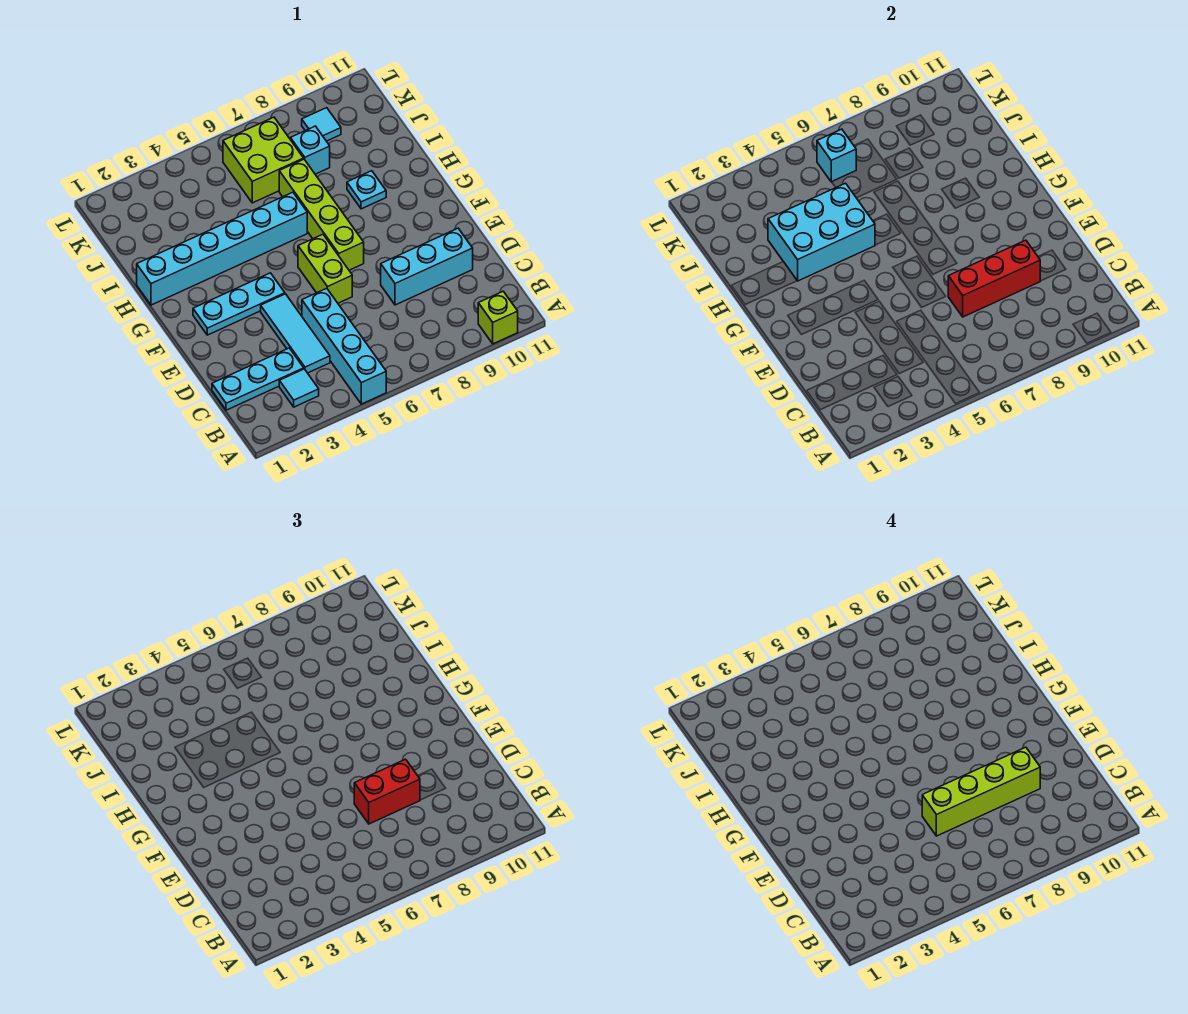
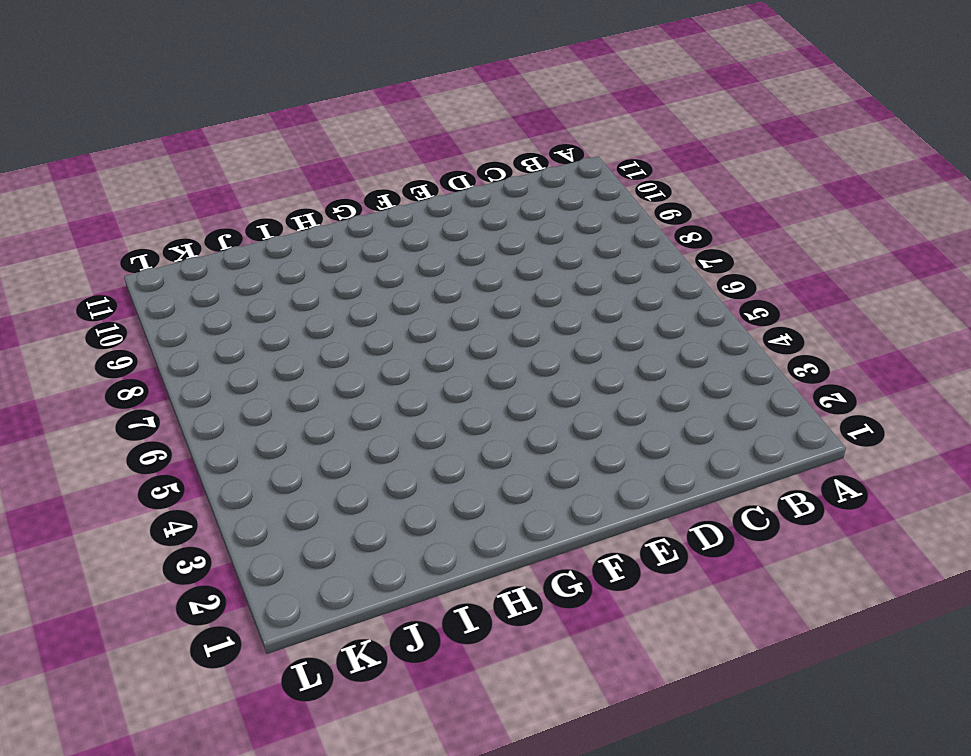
none -> cyan brick A5:D5 level 1
none -> lime brick A10 level 1
none -> cyan tile B3 level 1

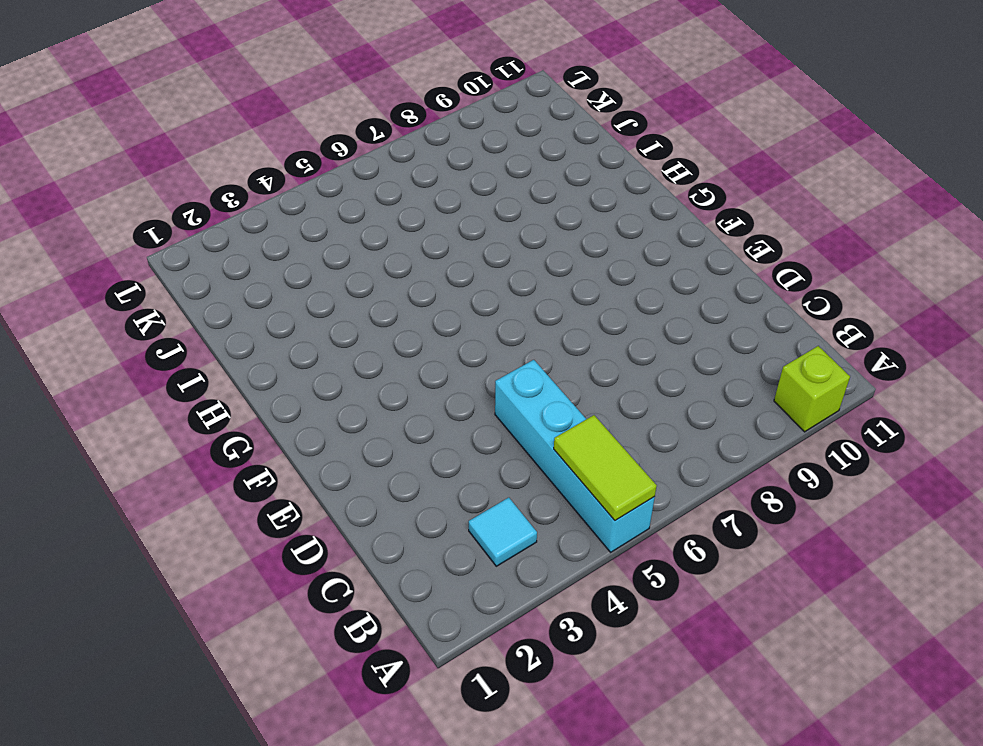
lime tile A5:B5 level 2 -> none
none -> cyan plate C1:C3 level 1
none -> cyan tile C4:E4 level 1
none -> cyan brick D8:D10 level 1

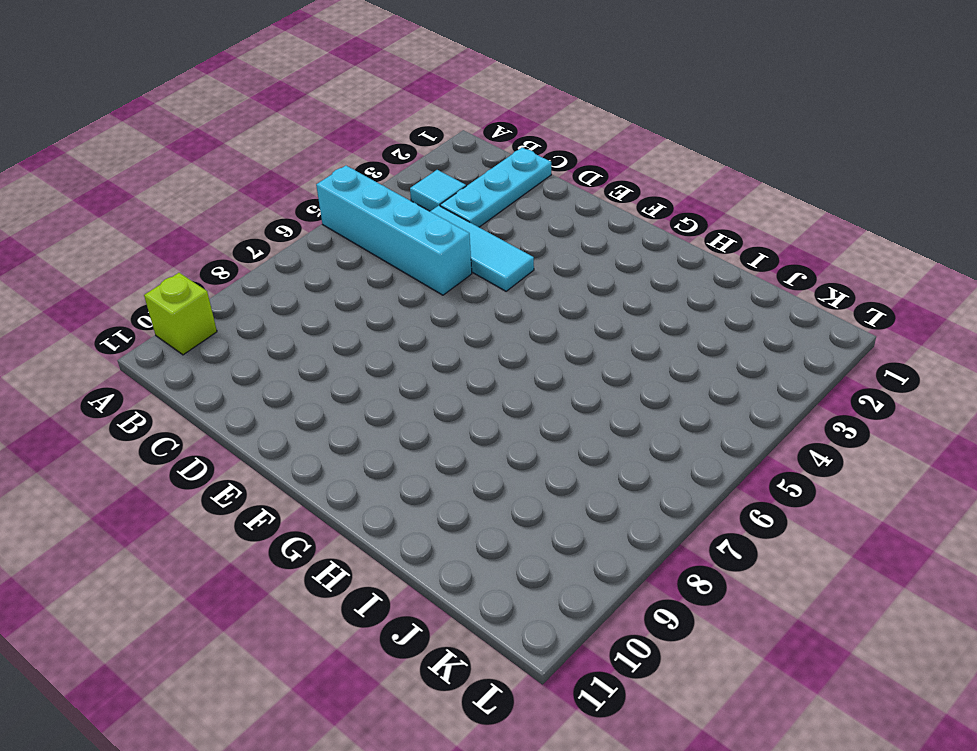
none -> cyan brick D8:D10 level 1
none -> lime brick E6:F6 level 1
none -> cyan plate F2:F4 level 1

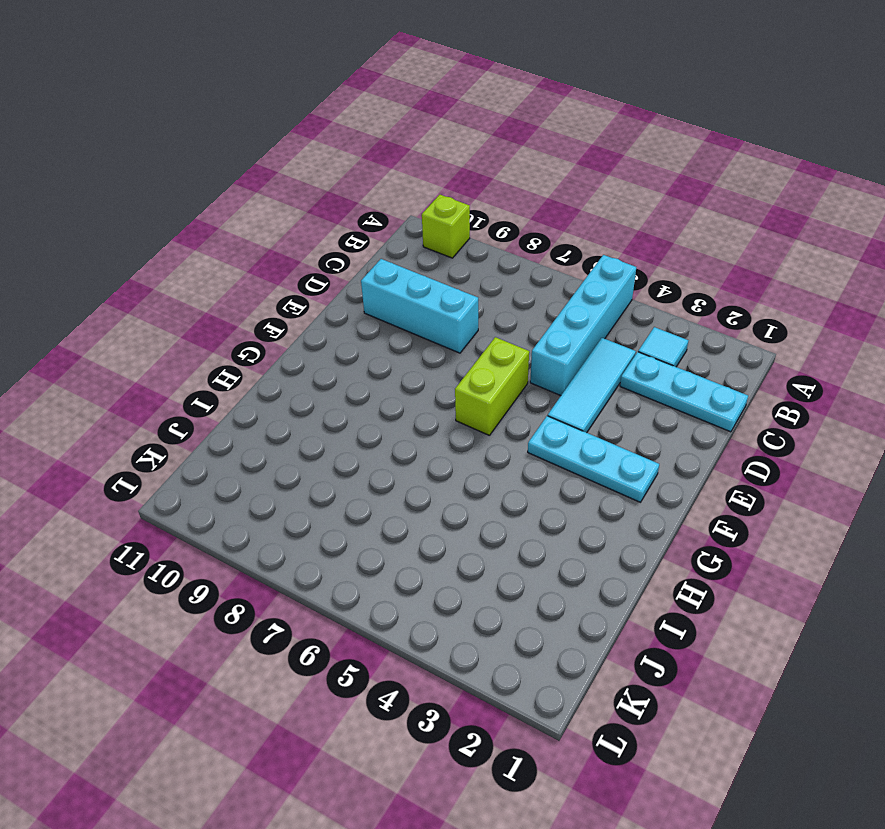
none -> lime brick F7:I7 level 1
none -> cyan brick H1:H6 level 1
none -> cyan plate H9 level 1

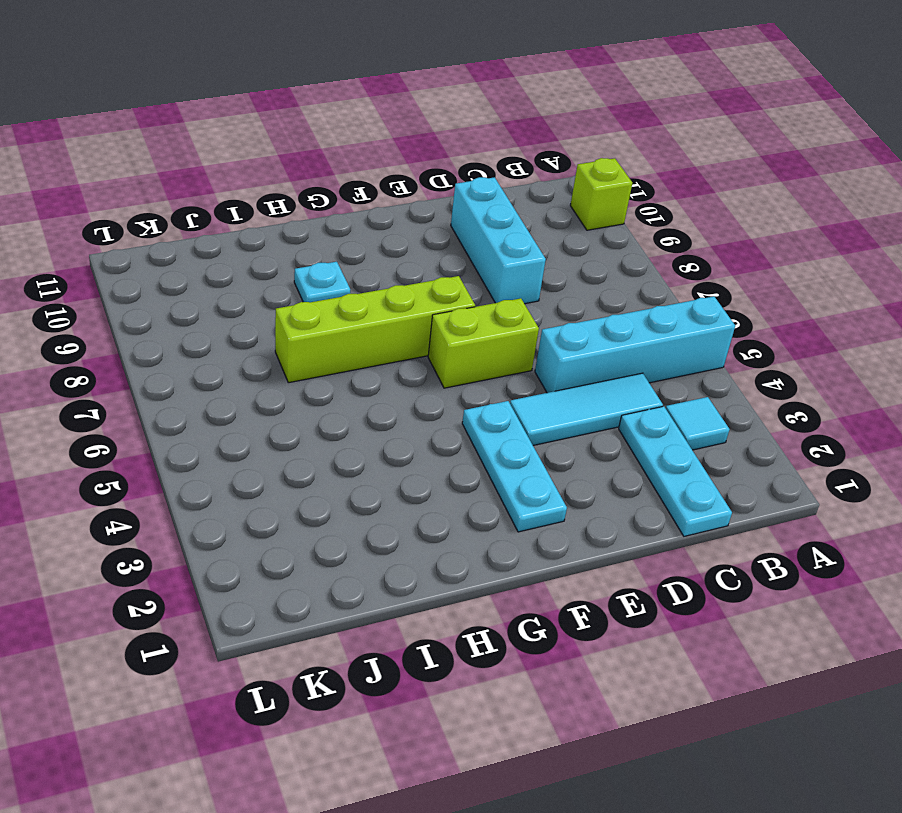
none -> cyan brick H1:H6 level 1
none -> lime brick J6:K7 level 1
none -> cyan brick J8 level 1

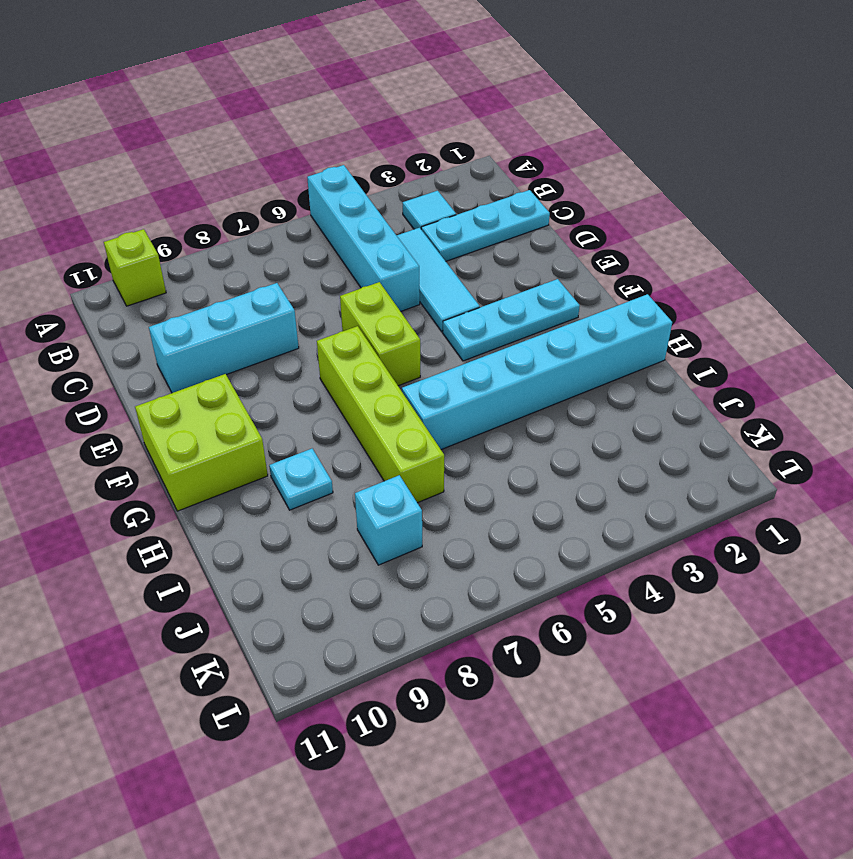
lime brick F10:G11 level 1 -> lime brick J6:K7 level 1
none -> cyan tile K9 level 1
none -> red brick D7:D9 level 2
none -> cyan brick H3:I5 level 2

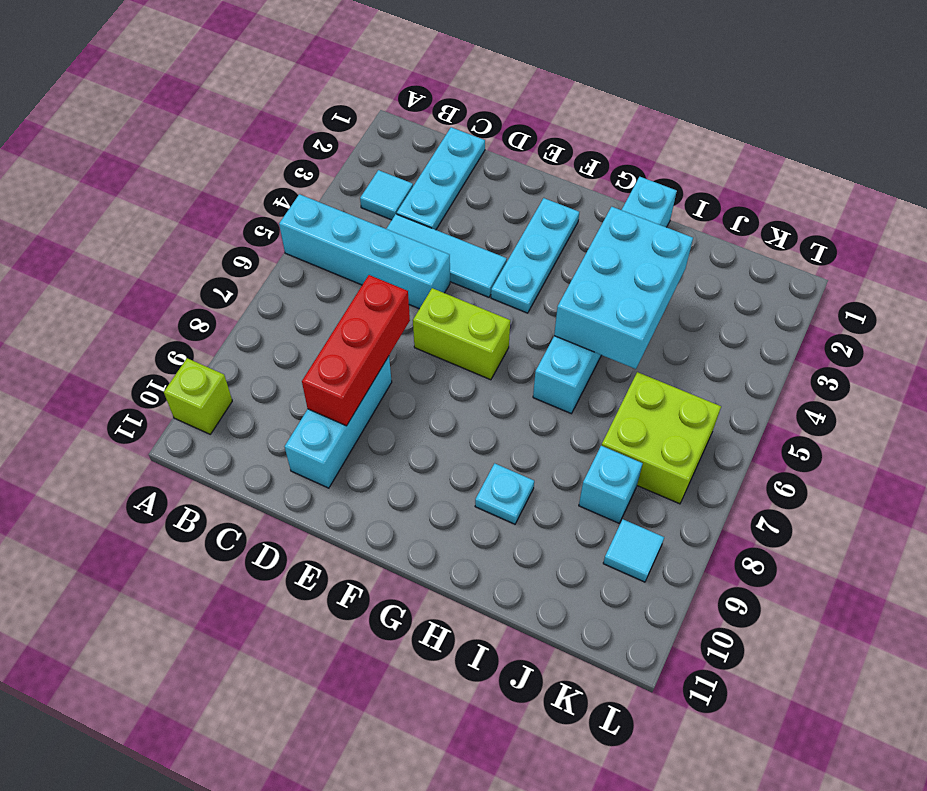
none -> lime brick F7:I7 level 1
none -> cyan brick K6 level 2
none -> red brick D7:D8 level 3

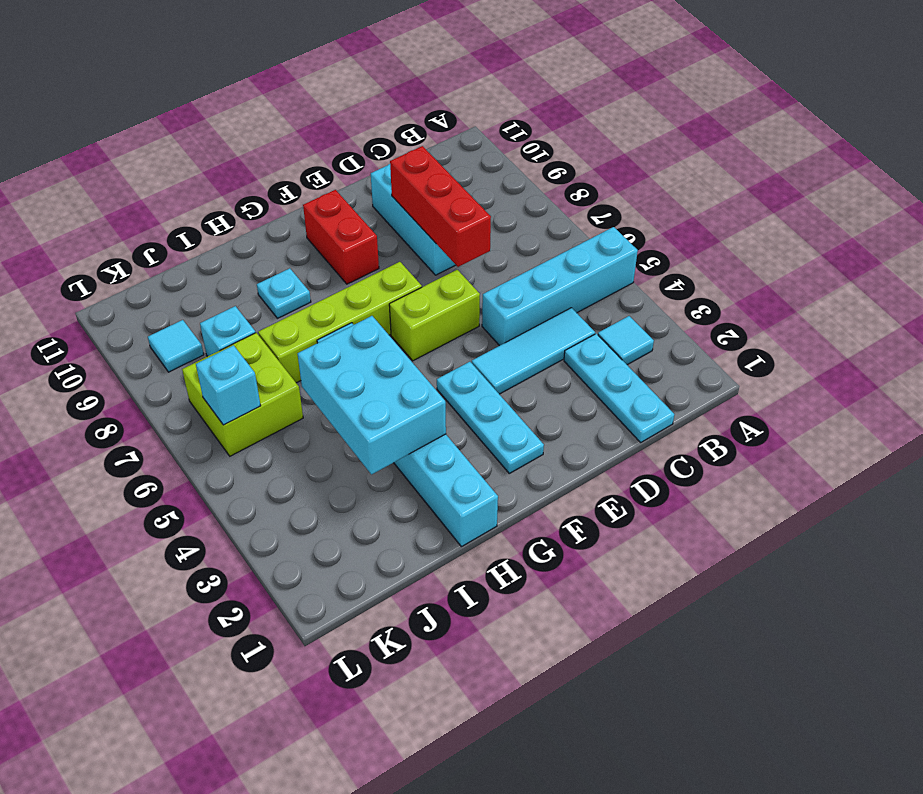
red brick F9:F10 level 1 -> red brick D7:D8 level 3
none -> lime brick A10 level 1
none -> lime brick D6:D9 level 4

